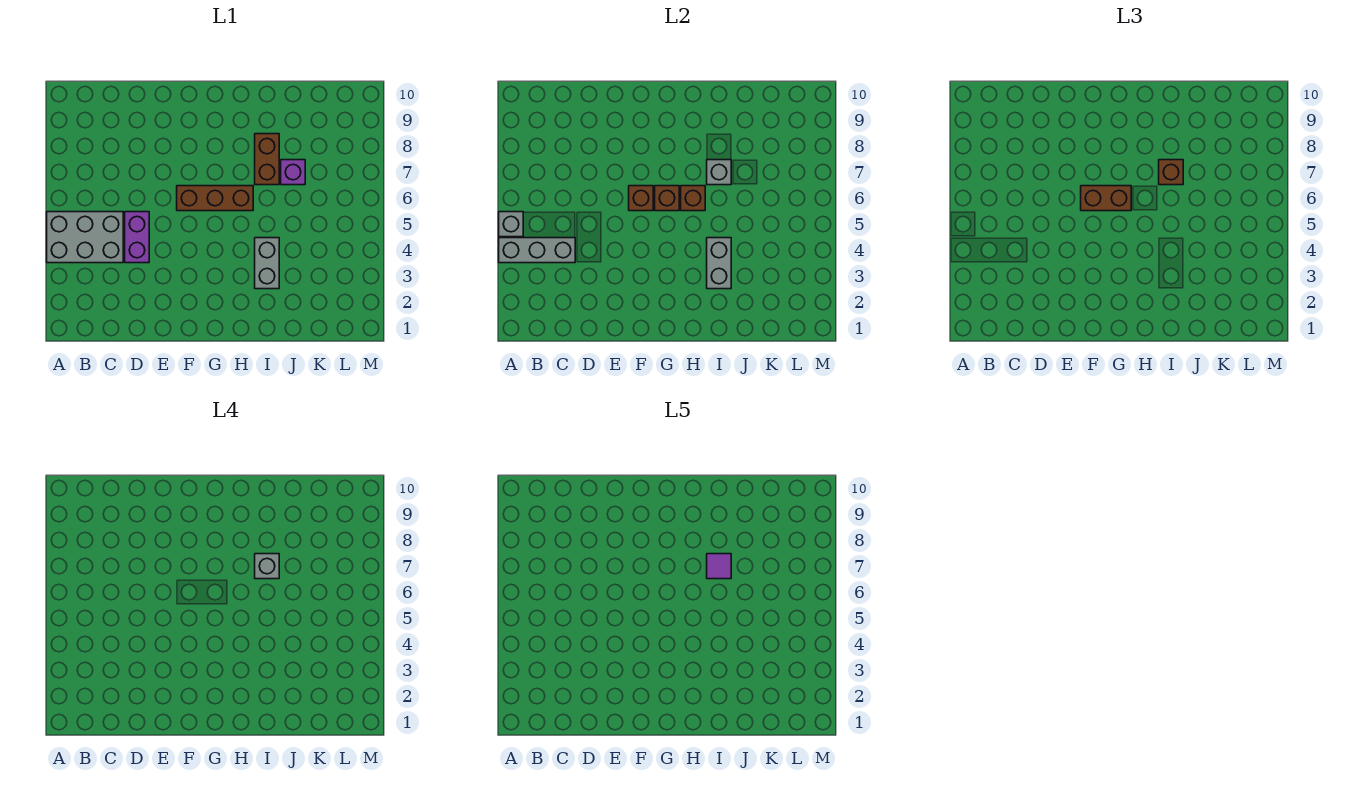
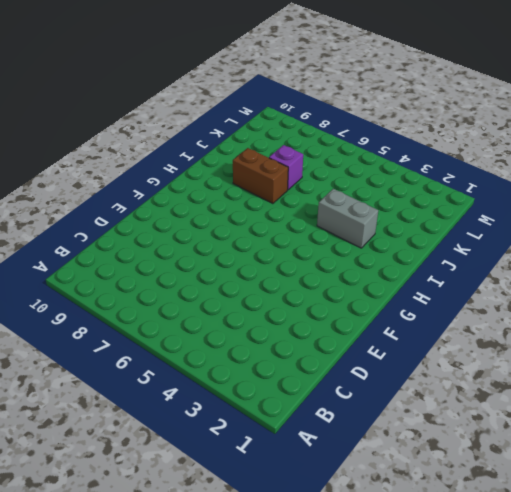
none -> grey brick A4:C5 level 1
none -> purple brick D4:D5 level 1
none -> brown brick F6:H6 level 1

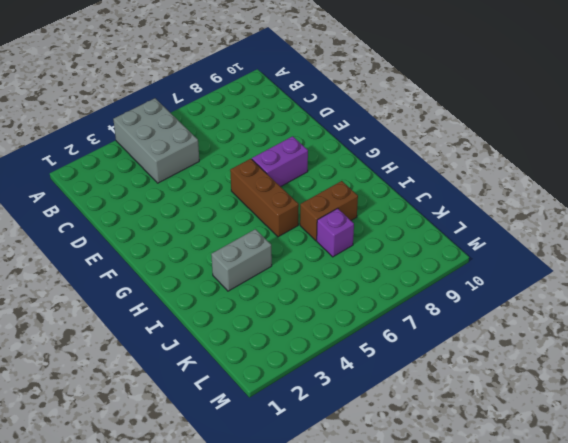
purple brick F7:F8 level 1 -> purple brick D4:D5 level 1
none -> grey brick A4:C4 level 2
none -> grey brick A5 level 2
none -> brown brick F6 level 2

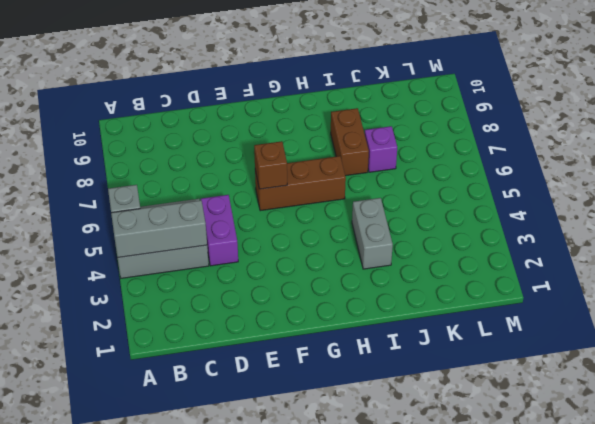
none -> brown brick G6 level 2
none -> brown brick H6 level 2
none -> grey brick I3:I4 level 2

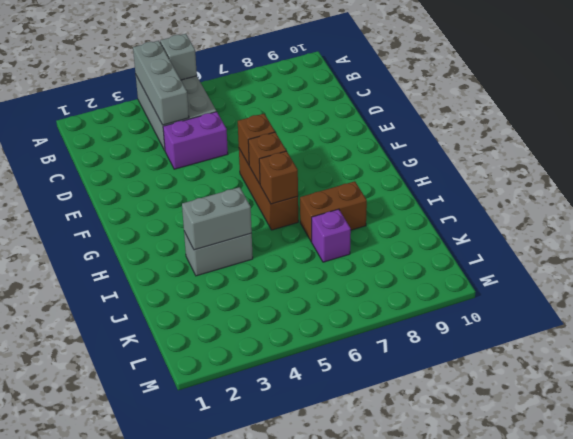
none -> grey brick I7 level 2
none -> brown brick F6:G6 level 3
none -> brown brick I7 level 3

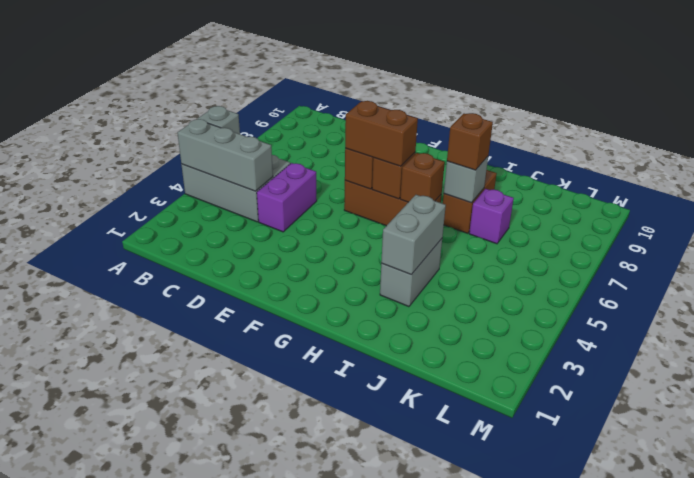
none -> grey brick I7 level 4
none -> purple tile I7 level 5

